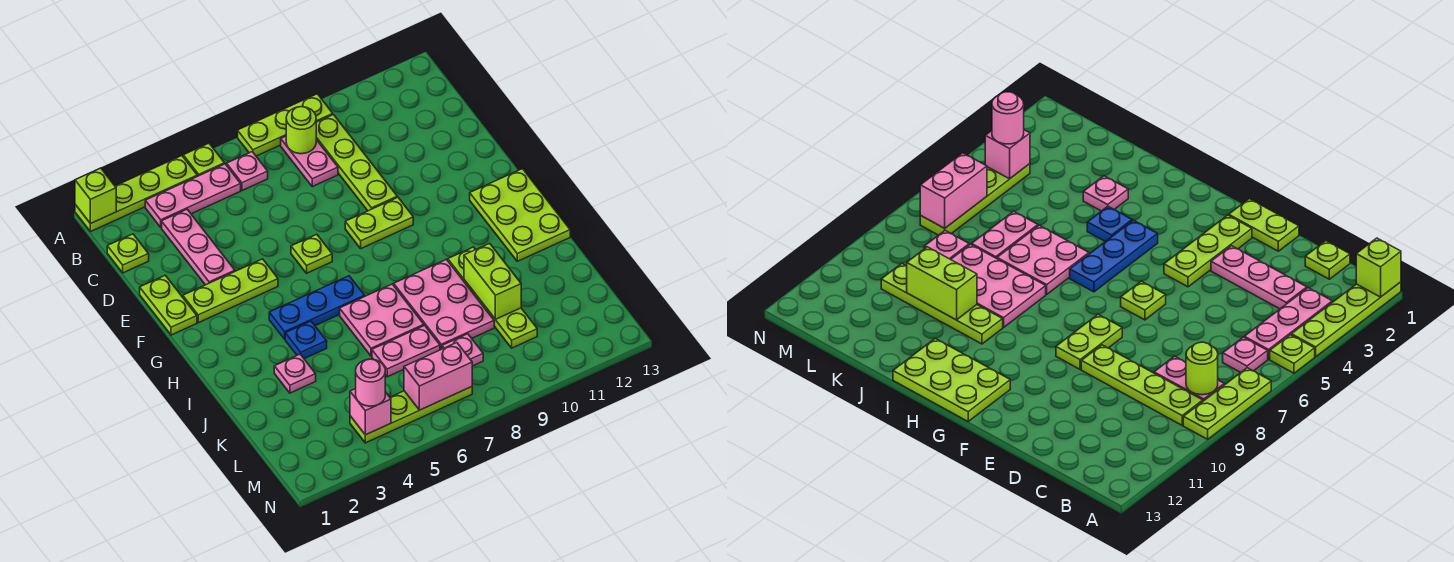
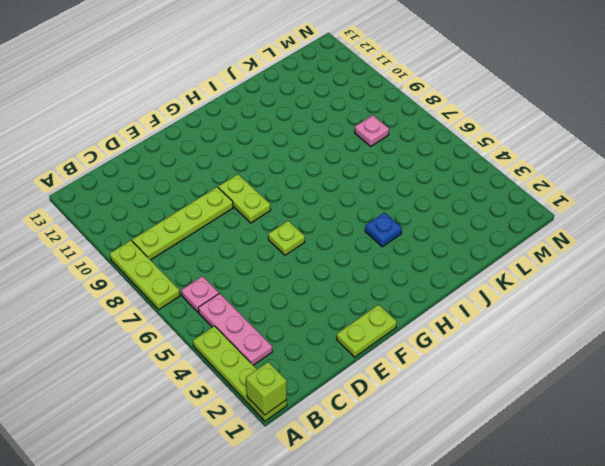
none -> lime plate A5 level 1
none -> pink plate B8:C8 level 1
none -> lime plate C1 level 1

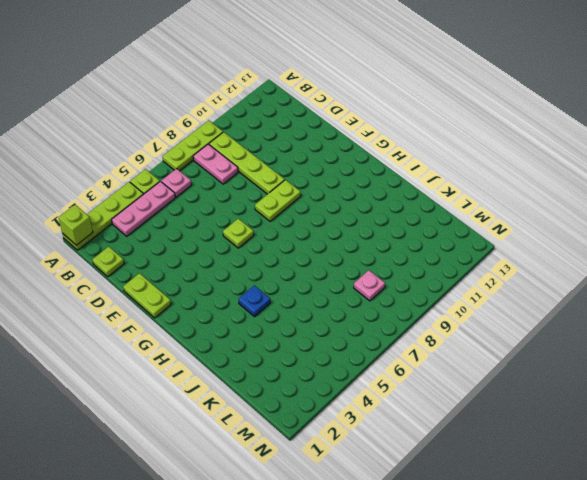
none -> pink plate C3:E3 level 1
none -> lime plate F2:F4 level 1
none -> lime plate G12:I13 level 1

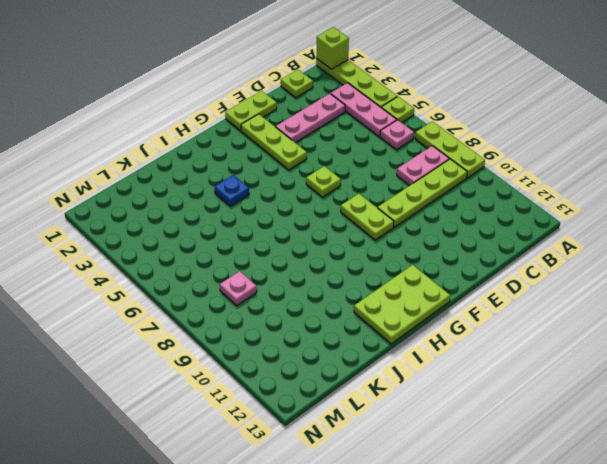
none -> blue plate H4:H6 level 1
none -> pink plate I6:J7 level 1
none -> pink plate I8:K9 level 1

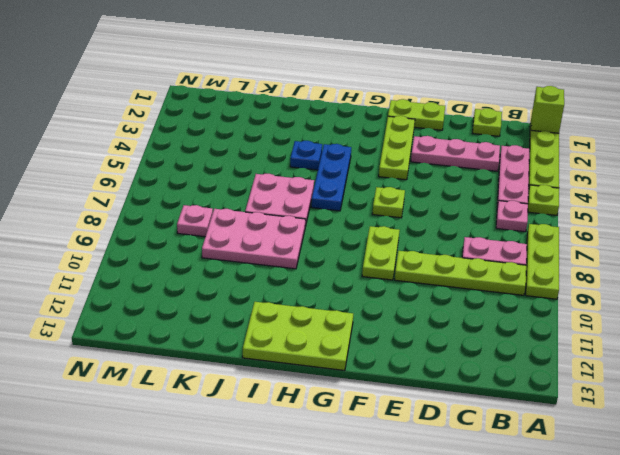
none -> lime plate I10:L10 level 1
none -> pink plate J3 level 1
none -> pink plate K6:K7 level 1

